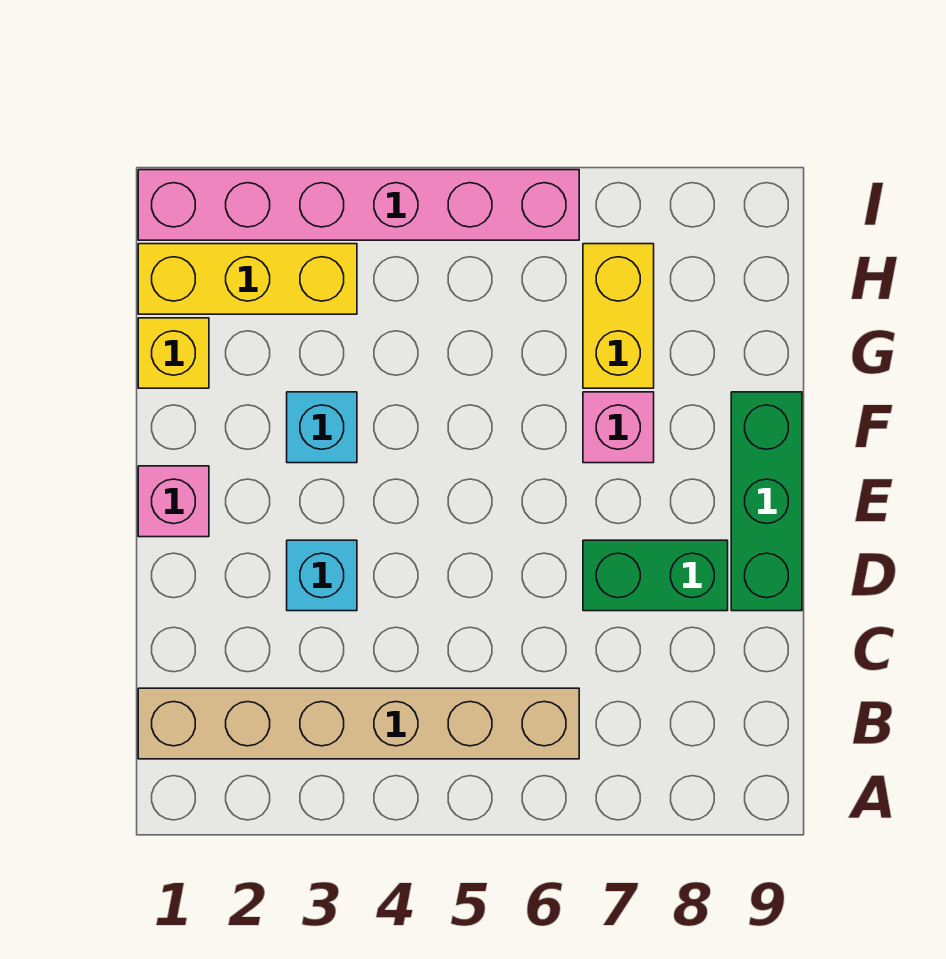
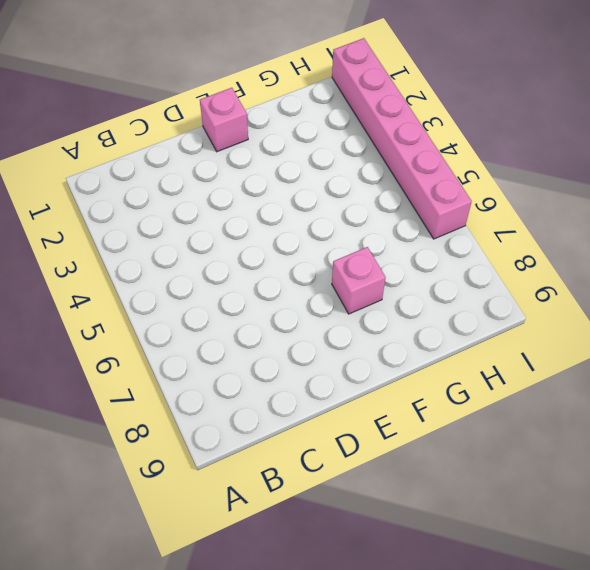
none -> tan brick B1:B6 level 1
none -> cyan brick D3 level 1

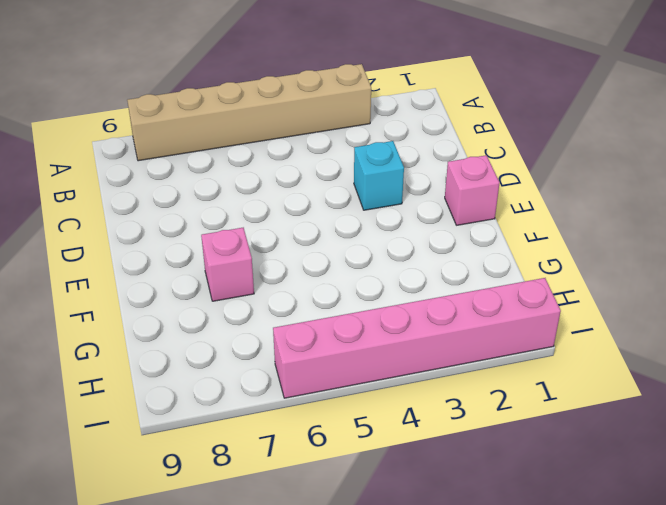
tan brick A3:A8 level 1 -> tan brick B1:B6 level 1
none -> green brick D7:D8 level 1
none -> green brick D9:F9 level 1

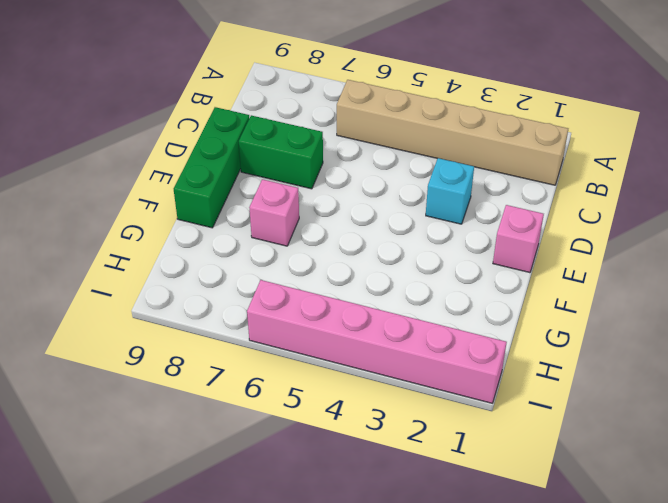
none -> cyan brick F3 level 1
none -> yellow brick G1 level 1

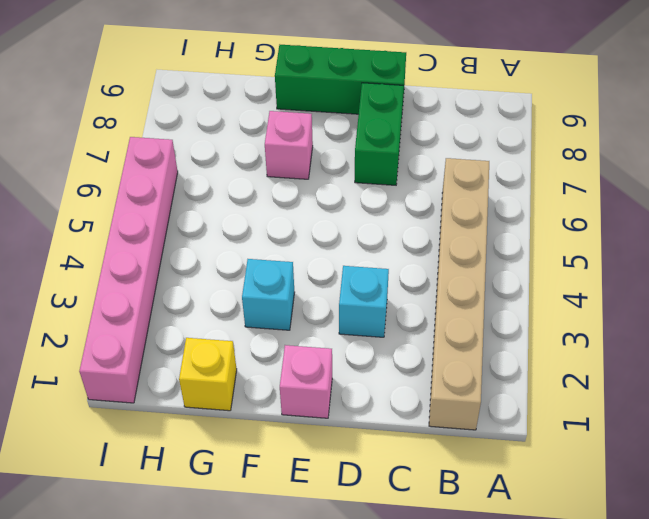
none -> yellow brick G7:H7 level 1
none -> yellow brick H1:H3 level 1

